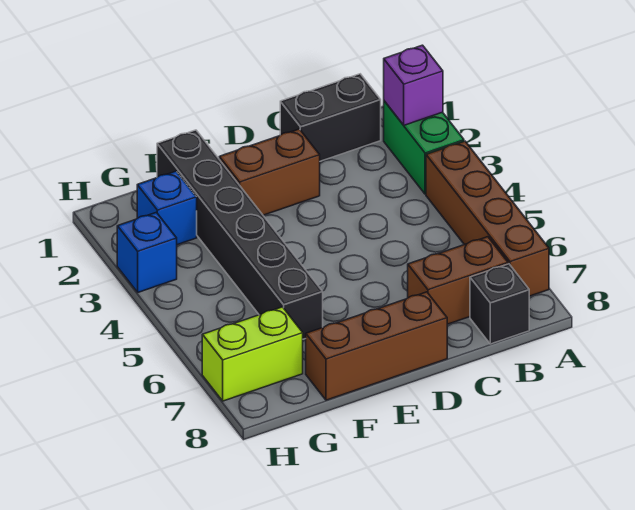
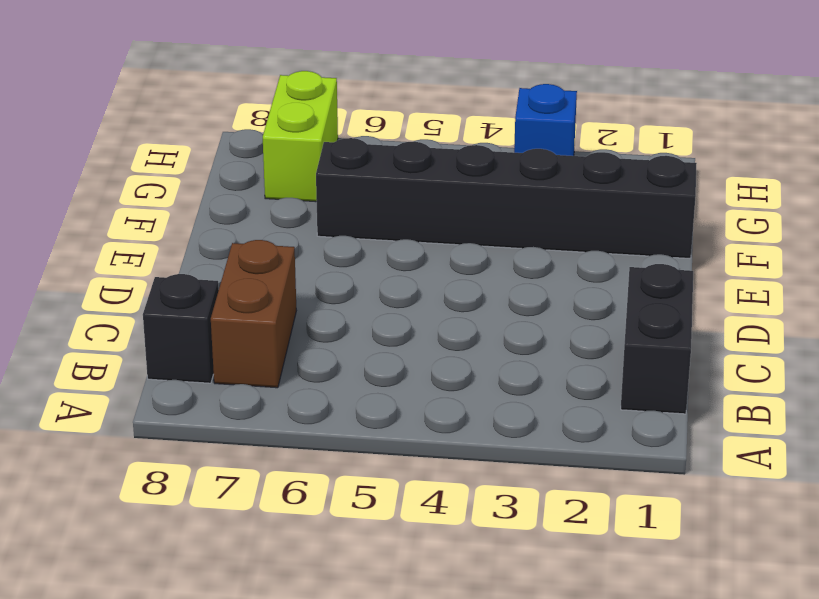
none -> green brick A2:A3 level 1
none -> brown brick A4:A7 level 1
none -> brown brick D2:E2 level 1

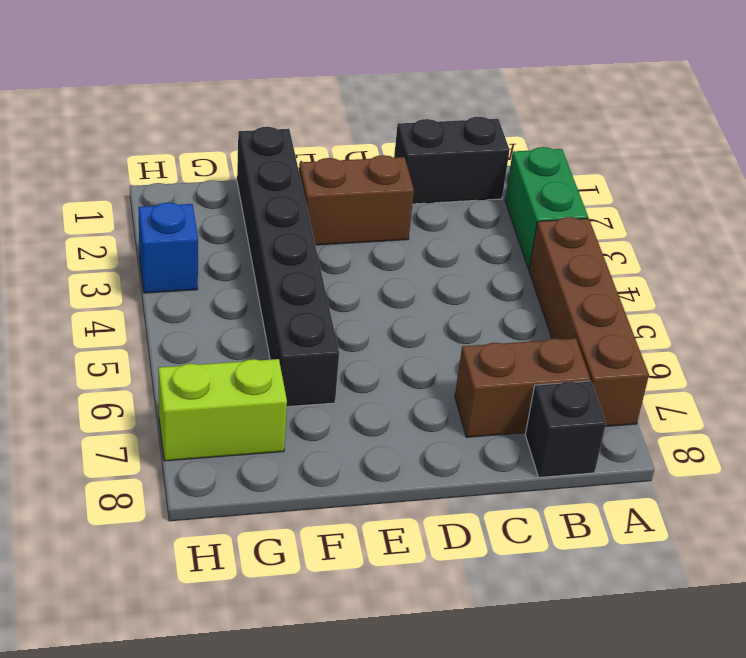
none -> brown brick D8:F8 level 1
none -> blue brick G2 level 1
none -> purple brick A2 level 2

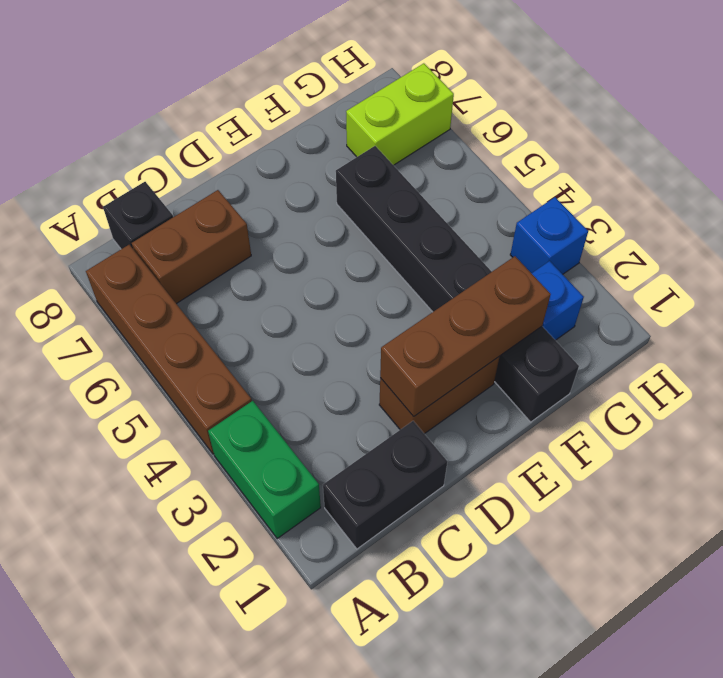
brown brick D2:F2 level 2 -> brown brick D8:F8 level 1
none -> purple brick A2 level 2

